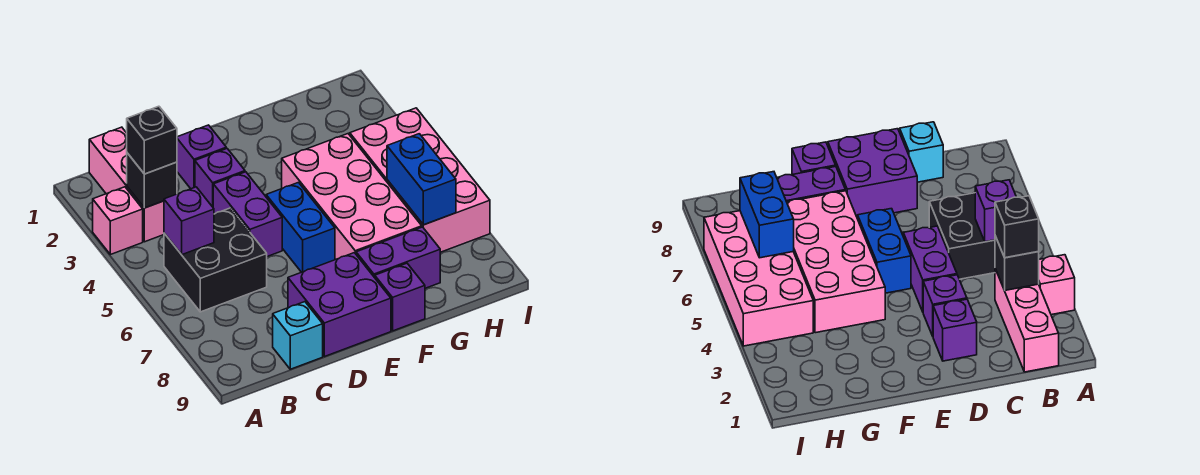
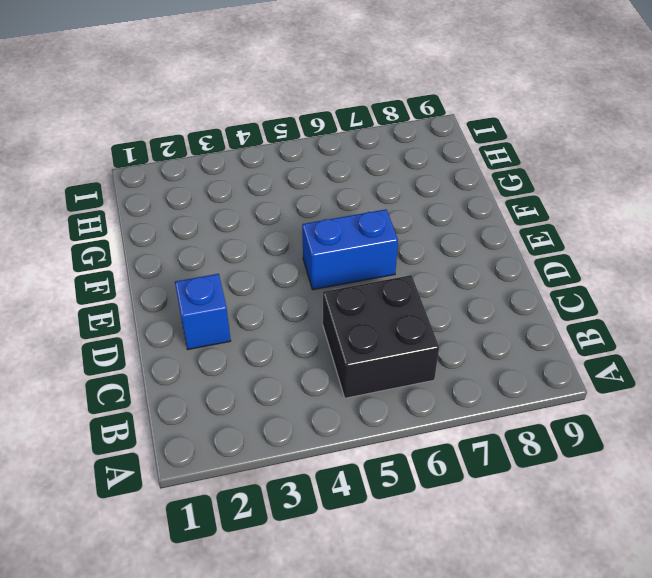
blue brick D2 level 1 -> purple brick D2 level 1
none -> pink brick A3 level 1
none -> pink brick B1:B3 level 1
none -> cyan brick C9 level 1

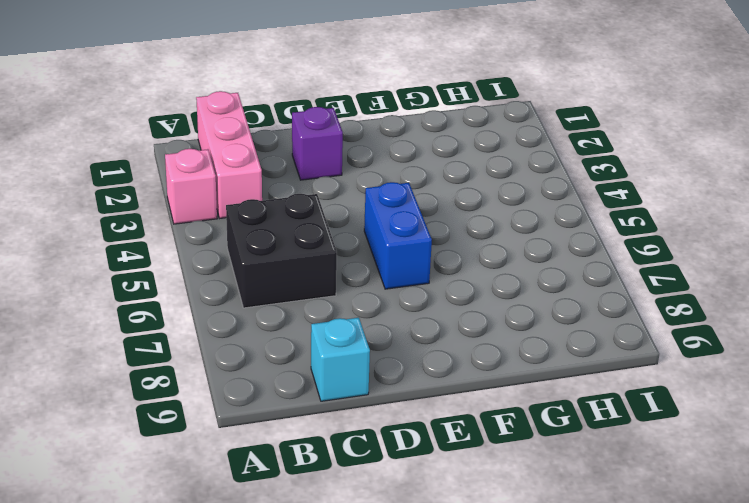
none -> purple brick D3 level 1
none -> purple brick D4:D5 level 1
none -> purple brick D8:E9 level 1

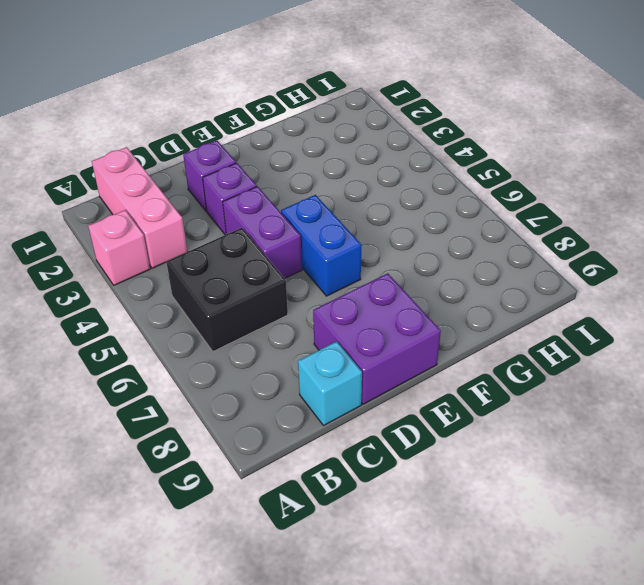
none -> pink brick F4:G7 level 1
none -> purple brick F8:G8 level 1
none -> purple brick F9 level 1

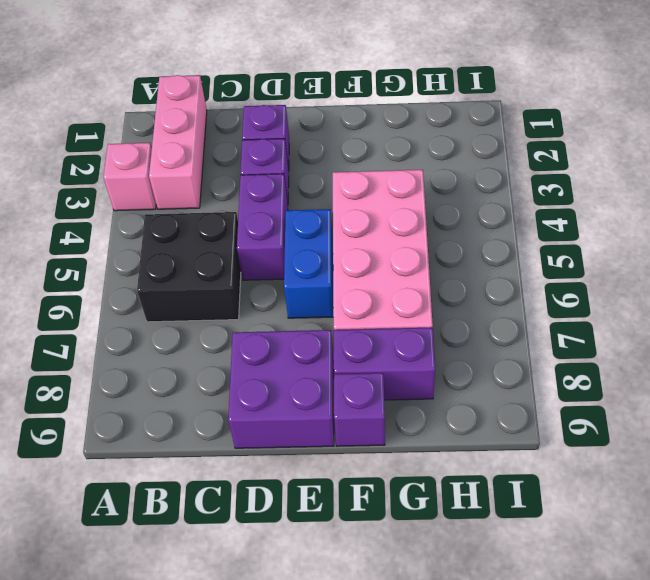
none -> cyan brick C9 level 1
none -> pink brick H4:I7 level 1
none -> black brick B3 level 2

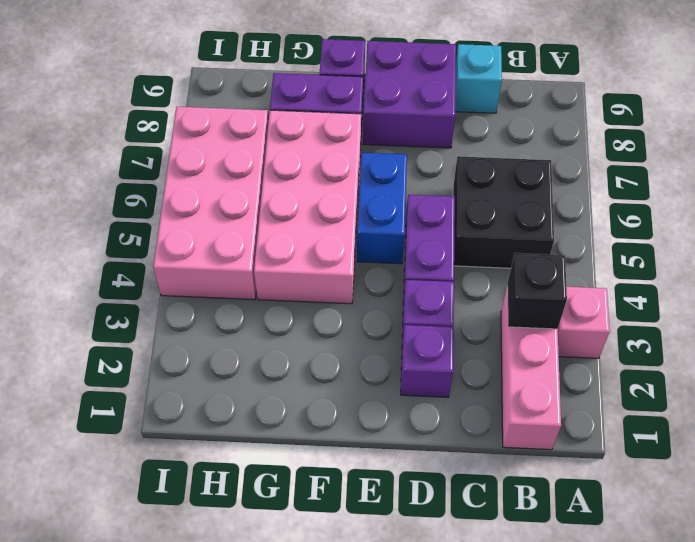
none -> purple brick B5 level 2
none -> blue brick H6:H7 level 2
none -> black brick B3 level 3

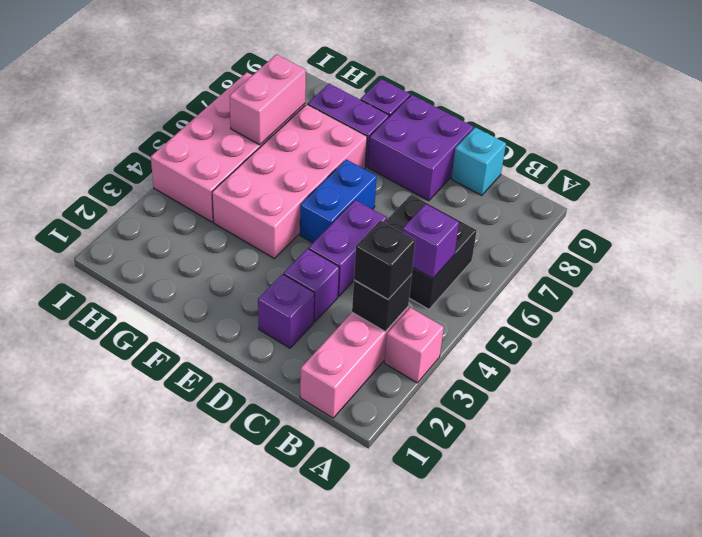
pink brick H6:H7 level 2 -> blue brick H6:H7 level 2

